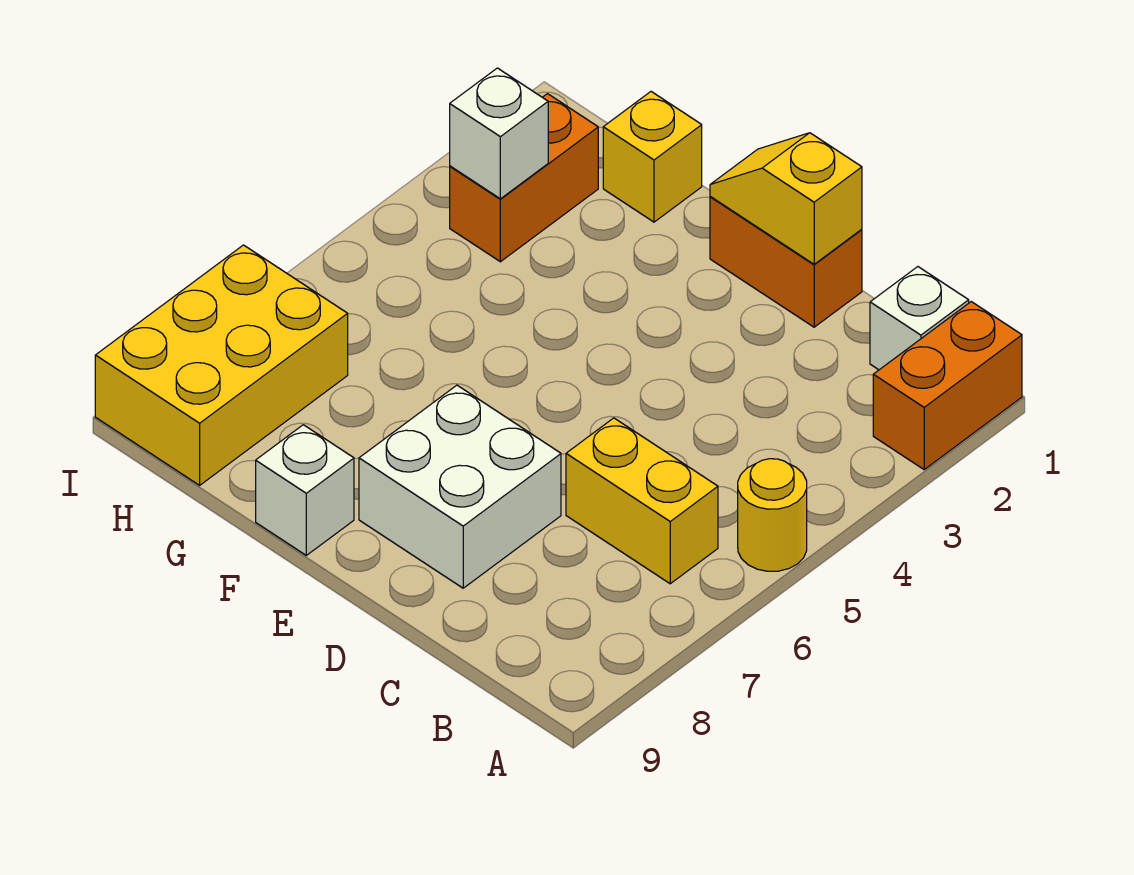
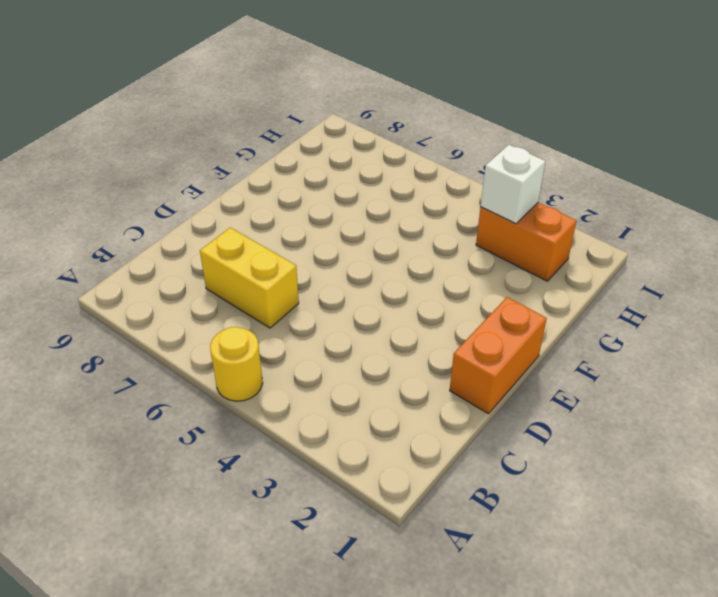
yellow brick C6:C7 level 1 -> yellow brick B6:C6 level 1
none -> orange brick A1:A2 level 1
none -> white brick B1 level 1
none -> white brick D7:E8 level 1

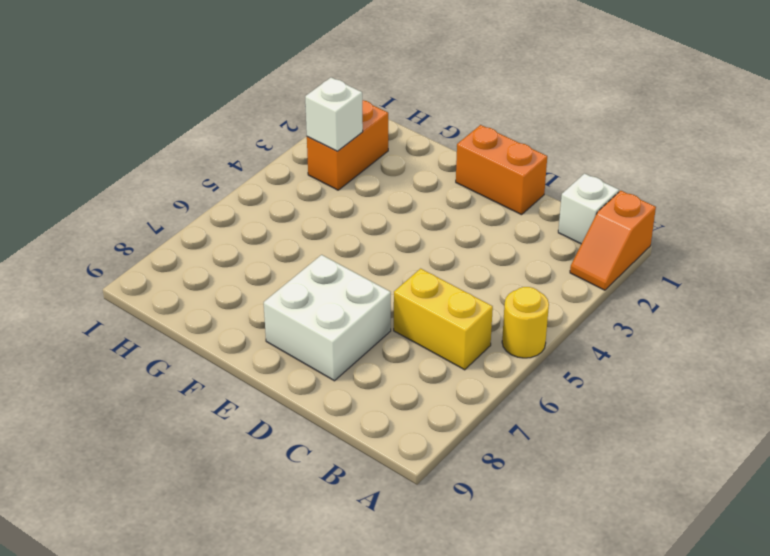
orange slope A1:A2 level 1 top 1 -> orange brick A1:A2 level 1
none -> white brick F9 level 1
none -> yellow brick G1 level 1
none -> yellow brick H7:I9 level 1

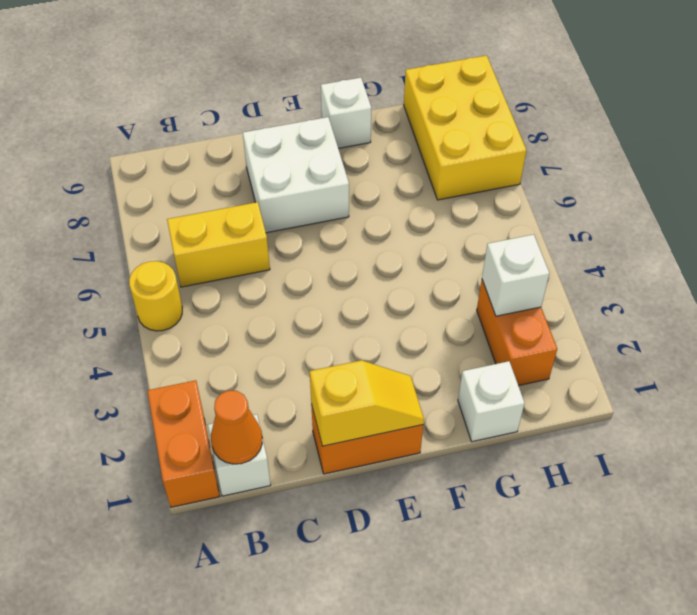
orange cone B1 level 2 -> none
white brick G1 level 1 -> yellow brick G1 level 1

